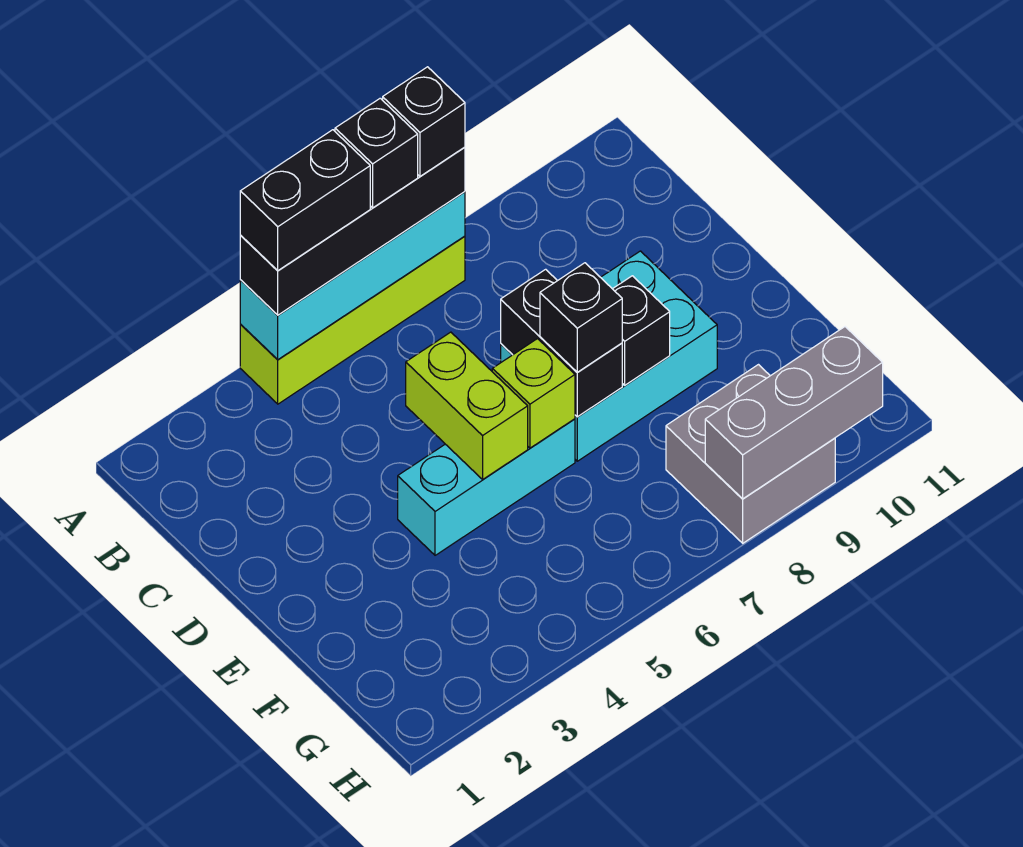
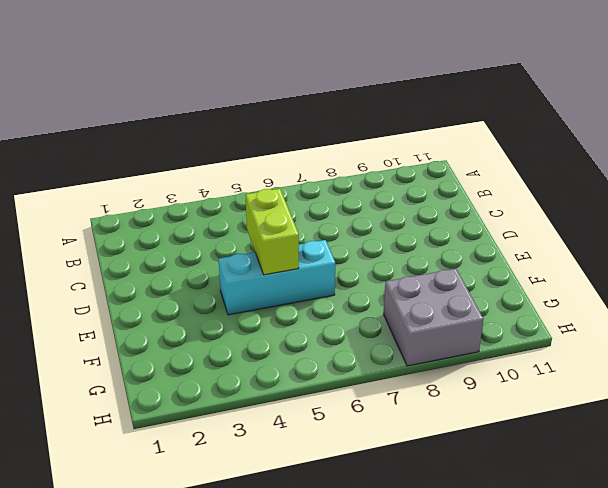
none -> lime brick A4:A7 level 1
none -> cyan brick D7:E9 level 1
none -> cyan brick A4:A7 level 2

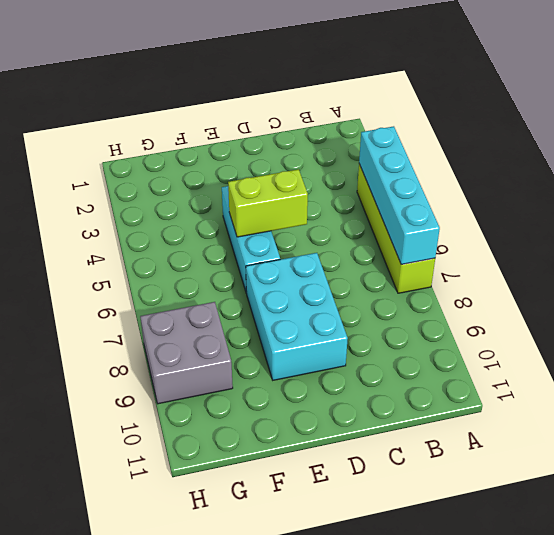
none -> black brick D7:E7 level 2
none -> lime brick E6 level 2
none -> black brick E8 level 2

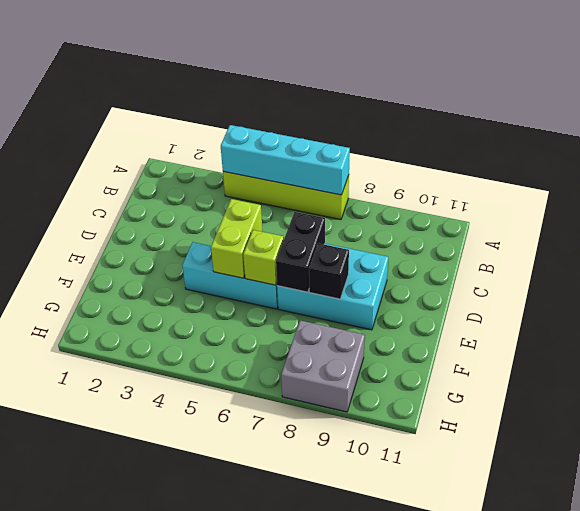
none -> grey brick H8:H10 level 2
none -> black brick A4:A7 level 3
none -> black brick E7 level 3

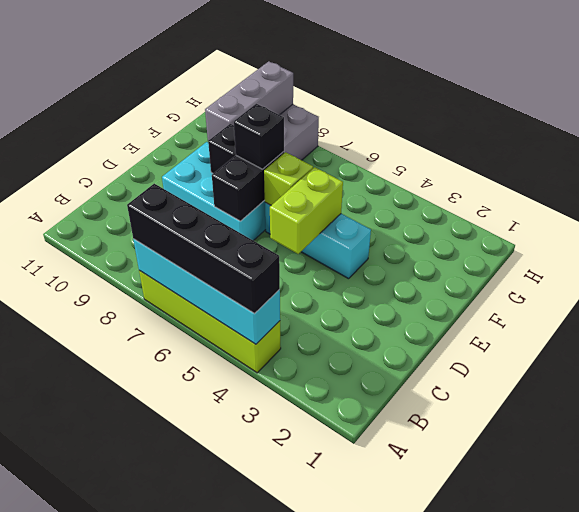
grey brick F9:H9 level 2 -> grey brick H8:H10 level 2
none -> black brick A4:A5 level 4
none -> black brick A6 level 4
none -> black brick A7 level 4

